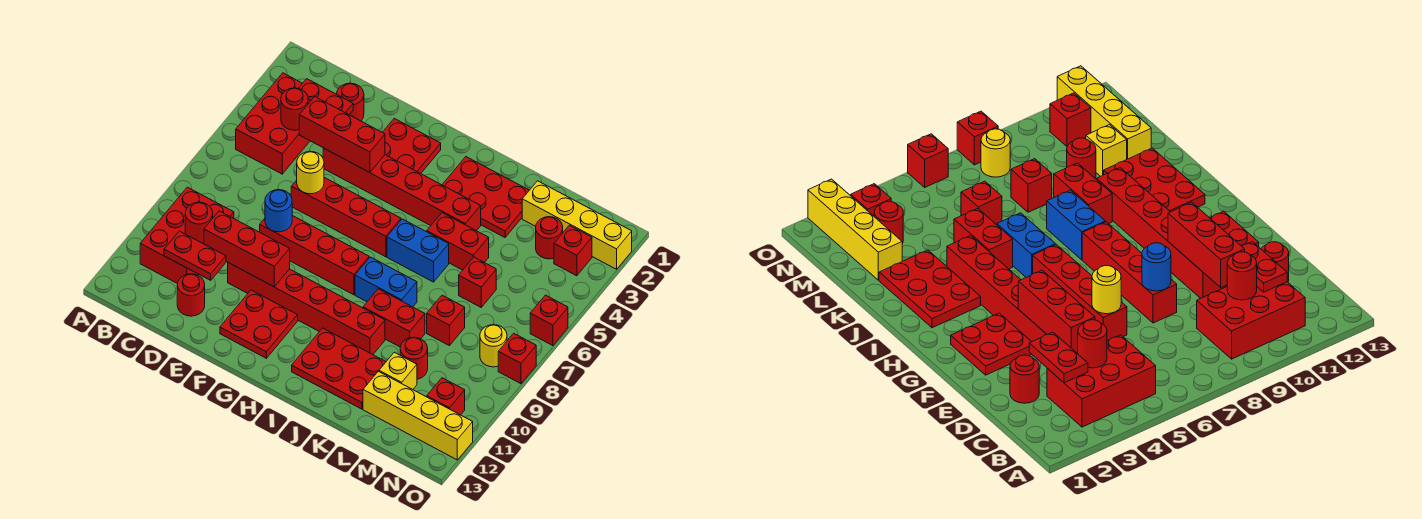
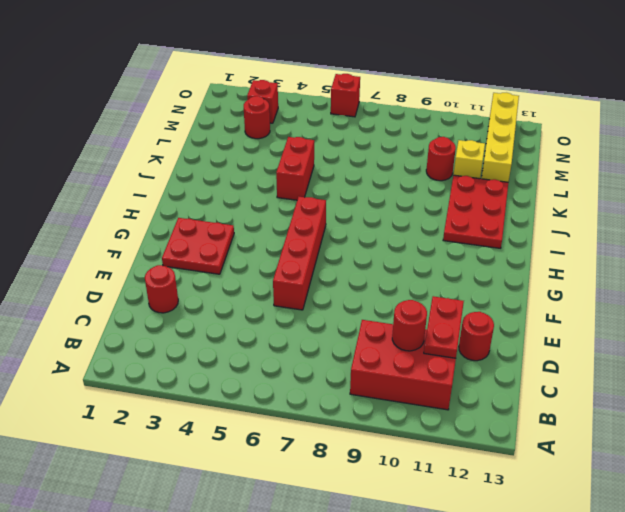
none -> red brick B3:C5 level 1
none -> red brick E4:J4 level 1
none -> red brick E8:H8 level 1
none -> red brick E10:J10 level 1

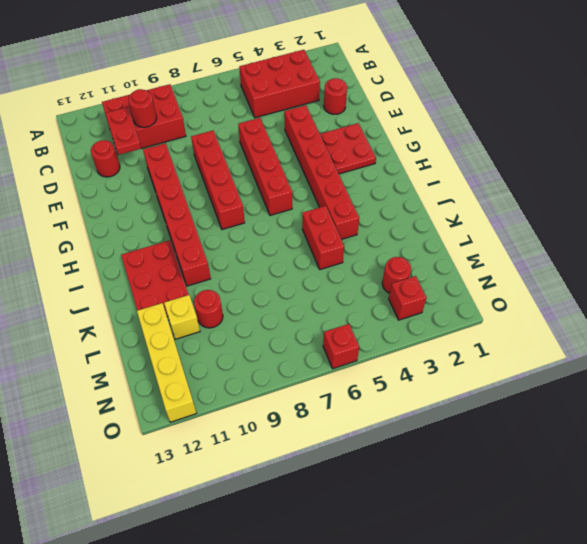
none -> red plate F11:G12 level 1
none -> red plate I2:K3 level 1
none -> blue brick I6:J6 level 1
none -> blue brick I8:J8 level 1

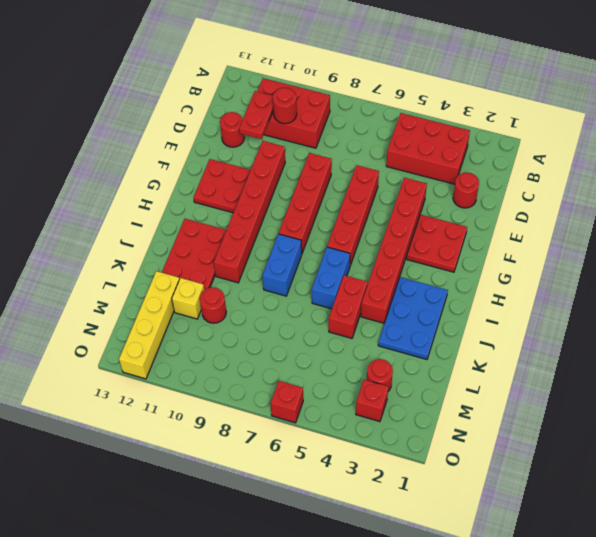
blue plate I2:K3 level 1 -> red plate I2:K3 level 1
none -> red brick J9:K9 level 1
none -> yellow brick L2:O2 level 1
none -> red brick L6 level 1
none -> red brick L8 level 1

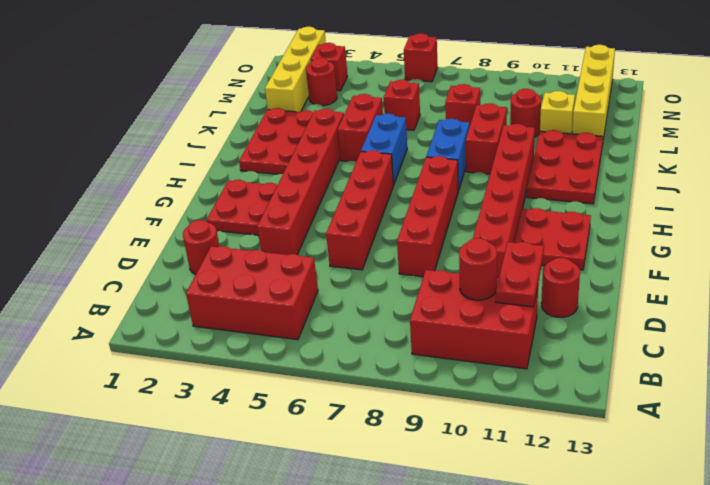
none -> yellow round brick N8 level 1
none -> red brick N11 level 1
none -> red brick O8 level 1
none -> red plate C3:D3 level 2

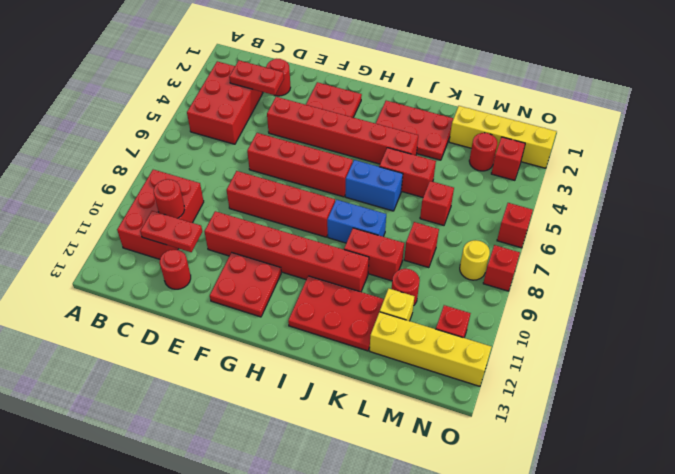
none -> red round brick C4 level 2
none -> red brick D4:F4 level 2
none -> red brick D10:F10 level 2
none -> yellow round brick E6 level 2

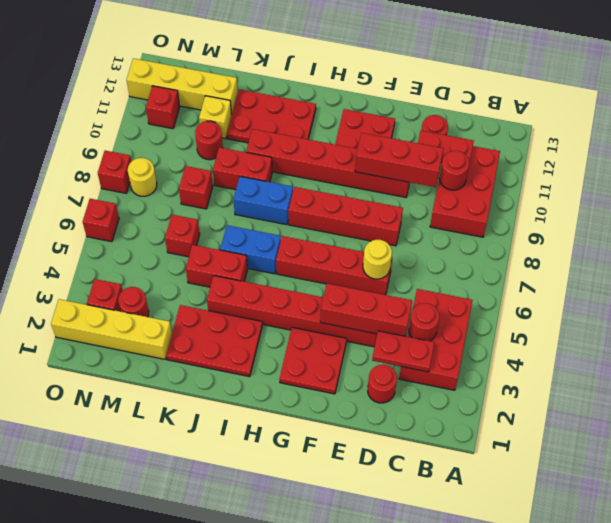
none -> blue round brick E8 level 2

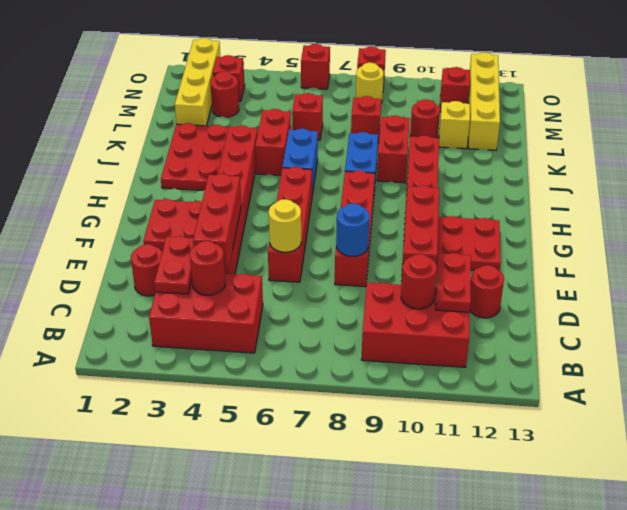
none -> red plate I11:K12 level 1

